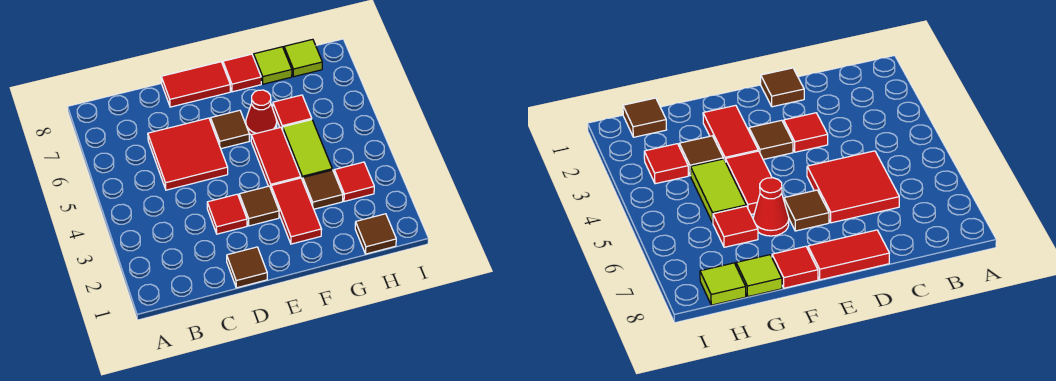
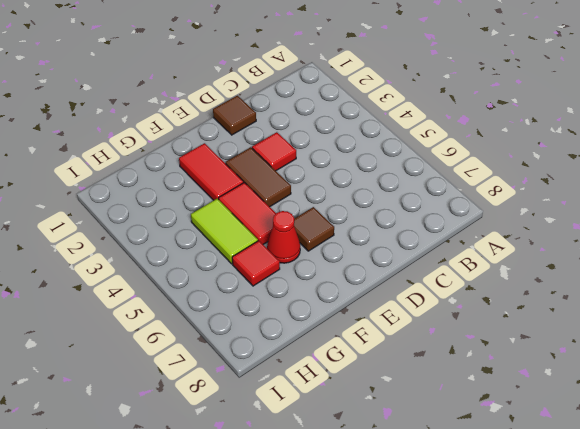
brown tile E3:E4 level 1 -> brown tile E3 level 1
none -> red tile C5:D6 level 1
none -> red tile D8:E8 level 1
none -> red tile F8 level 1

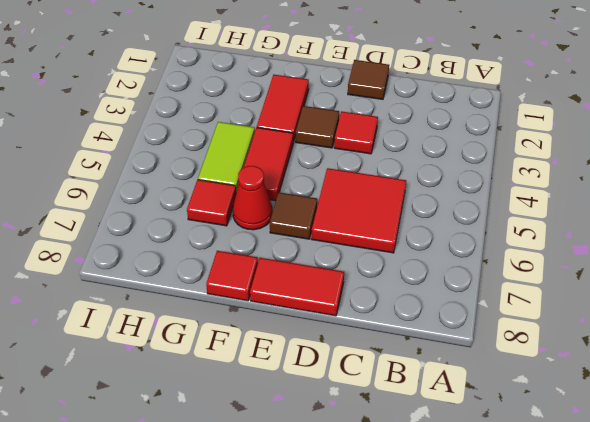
none -> brown tile G3 level 1
none -> lime tile G8 level 1
none -> brown tile H1 level 1

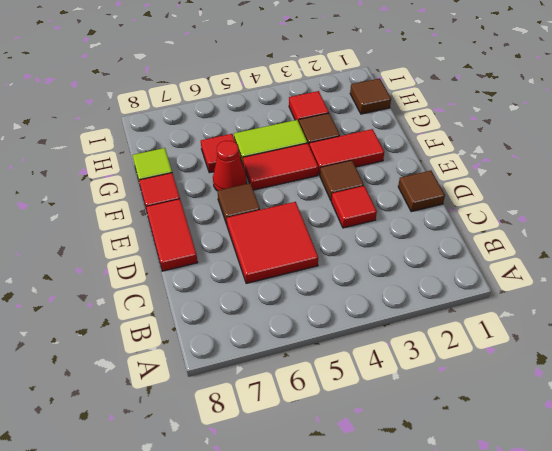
none -> lime tile H8 level 1

